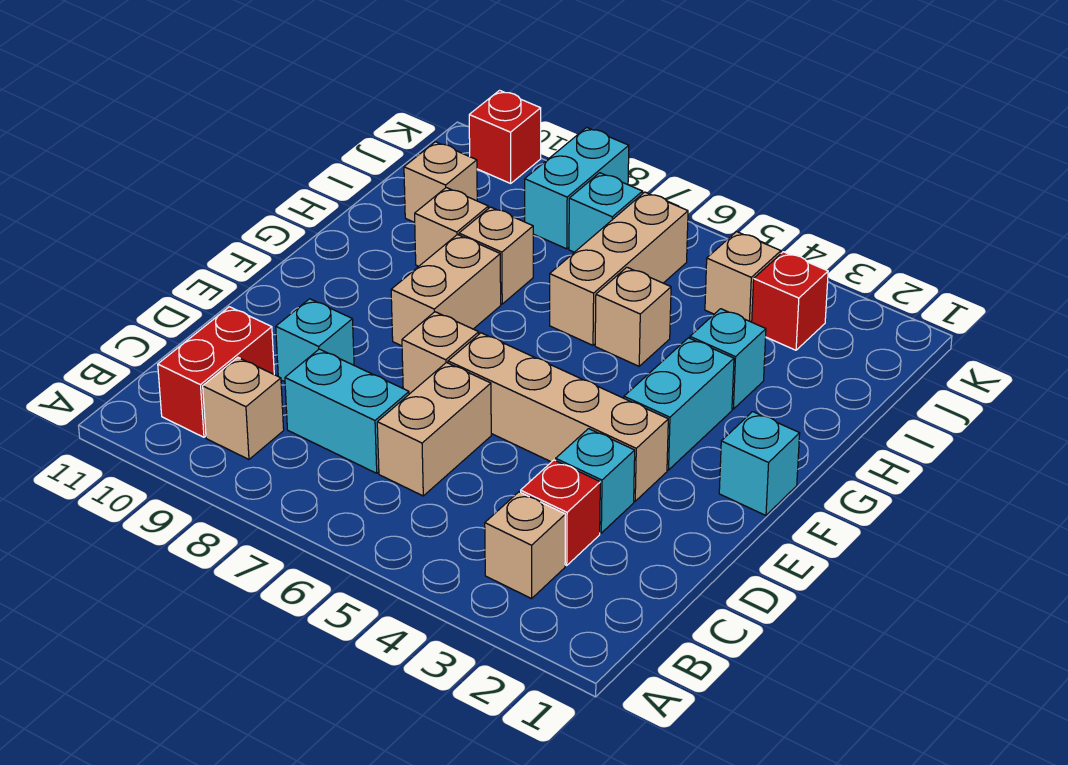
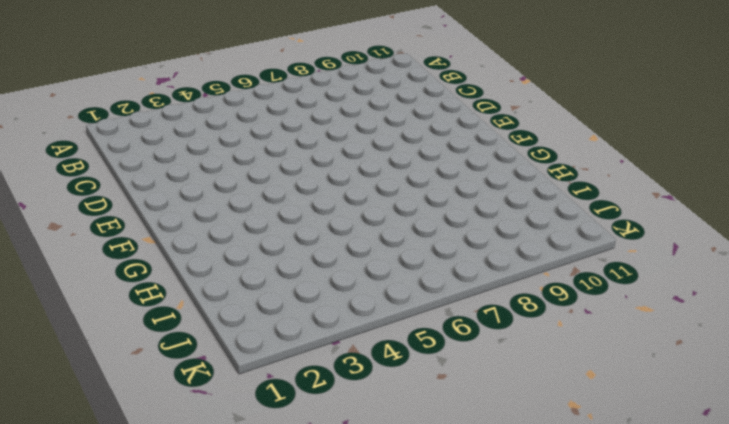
none -> tan brick B3 level 1
none -> tan brick B9 level 1
none -> red brick B10:C10 level 1

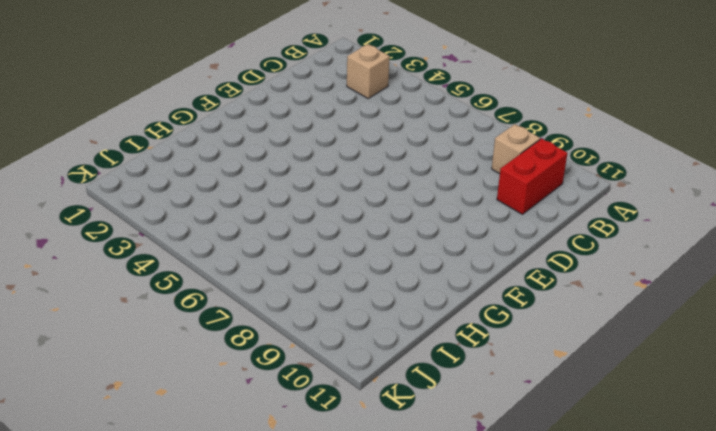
none -> red brick C3 level 1
none -> tan brick C6:D6 level 1
none -> cyan brick C7:C8 level 1

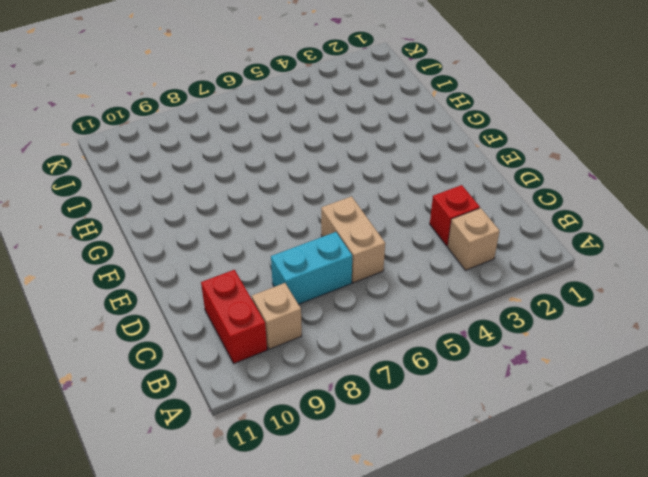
none -> cyan brick D3 level 1
none -> cyan brick D9 level 1
none -> tan brick E3:E6 level 1

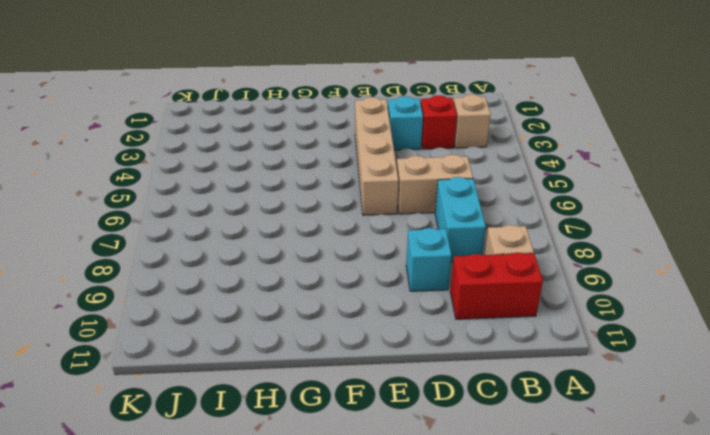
none -> tan brick E7 level 1
none -> cyan brick F1 level 1
none -> cyan brick F3:G3 level 1

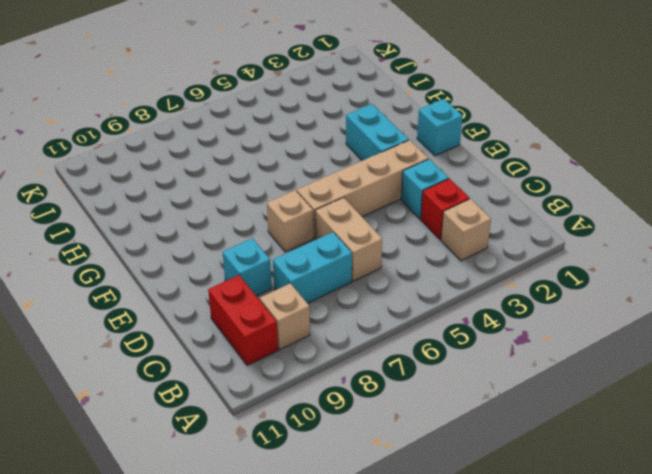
none -> tan brick F8:G8 level 1
none -> cyan brick H3 level 1
none -> tan brick H5 level 1

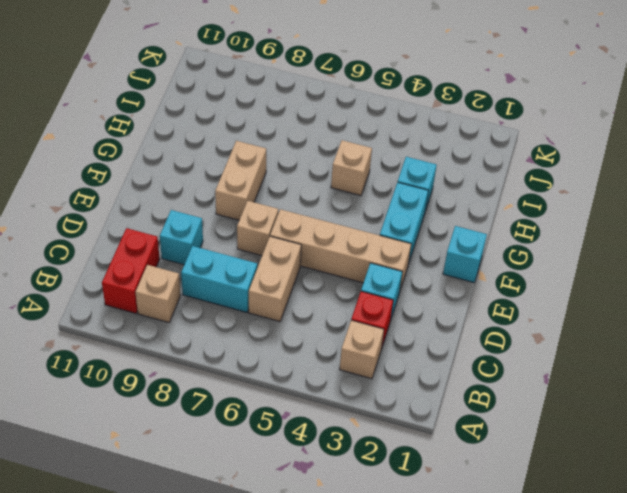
none -> tan brick H6:J6 level 1
none -> tan brick H8 level 1
none -> tan brick H9 level 1

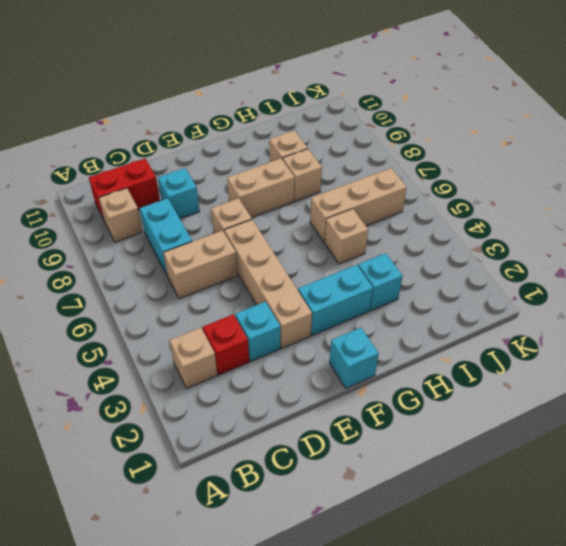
none -> tan brick I10 level 1
none -> red brick J3 level 1
none -> tan brick J4 level 1

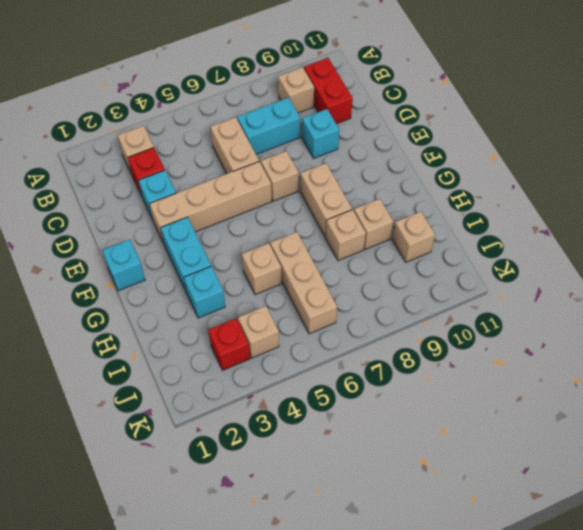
none -> cyan brick J7 level 1
none -> cyan brick J8:K8 level 1
none -> red brick K10 level 1

